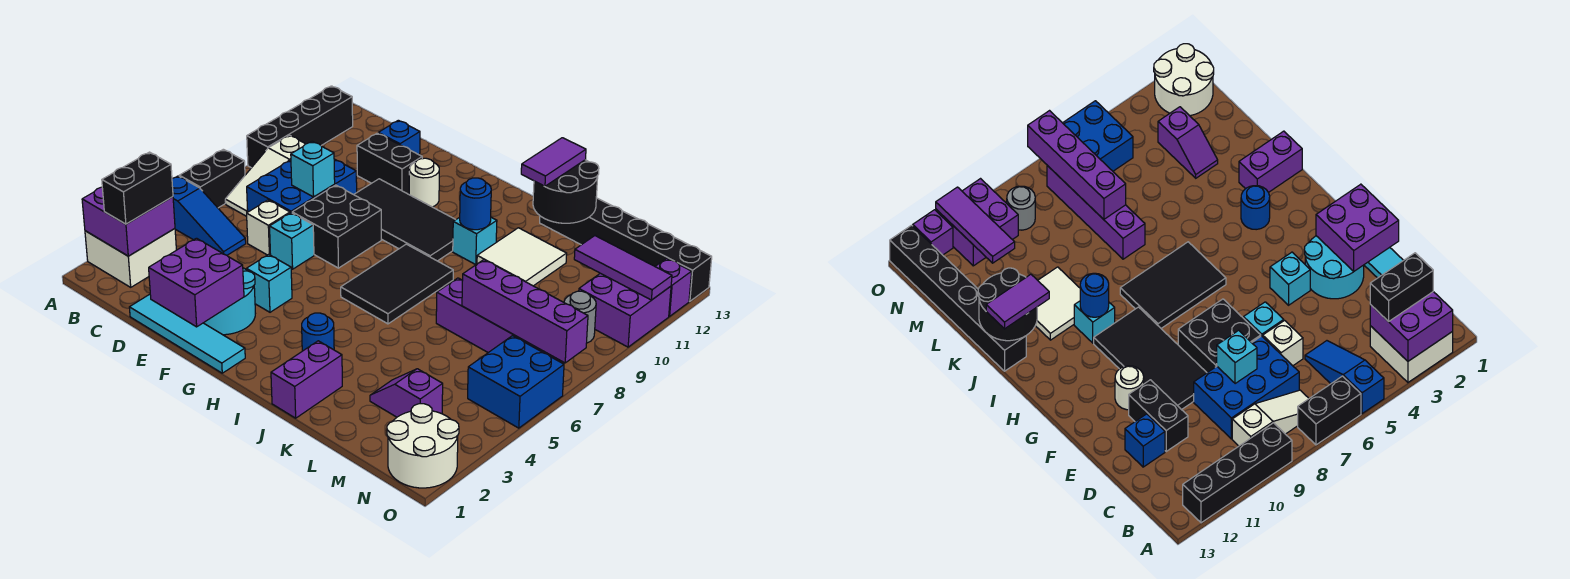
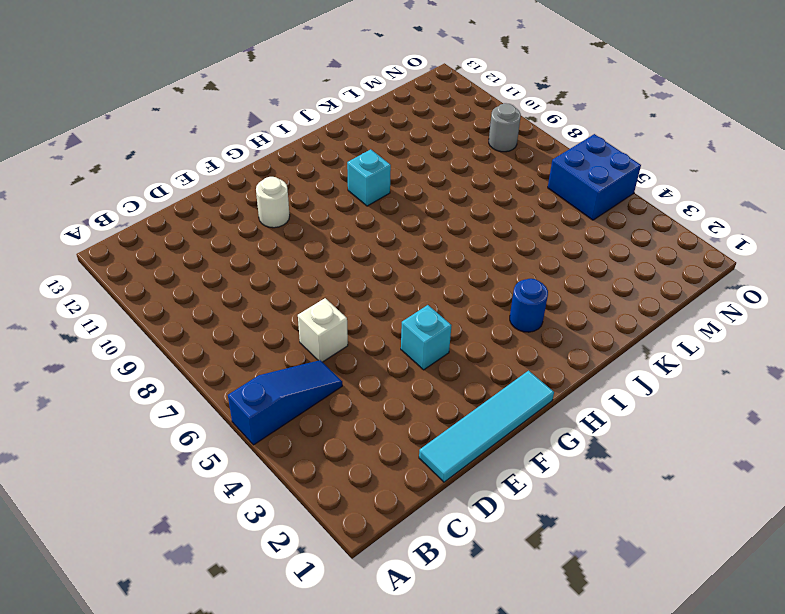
none -> white brick A2:B3 level 1
none -> black brick A6:A7 level 1
none -> black brick A9:A12 level 1
none -> white slope B7:B9 level 1 top 9

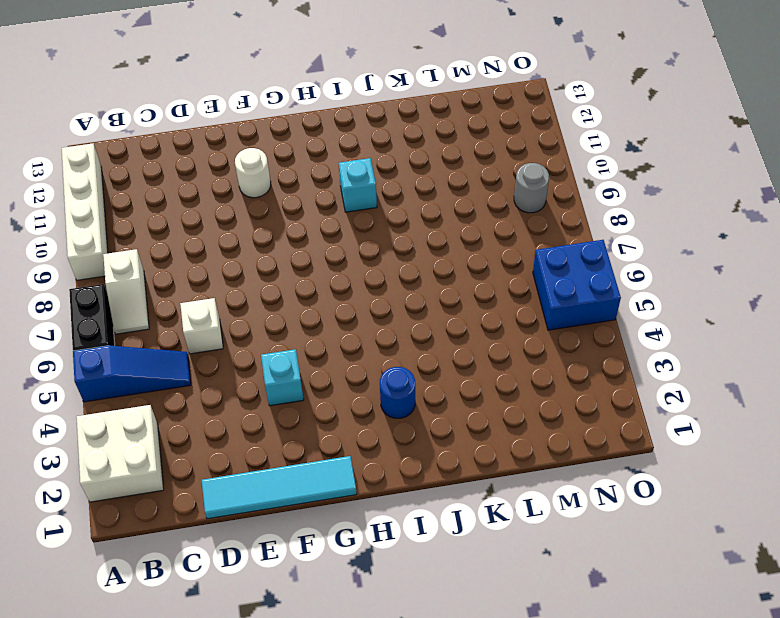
white brick A9:A12 level 1 -> black brick A9:A12 level 1
white slope B7:B8 level 1 top 8 -> white slope B7:B9 level 1 top 9
none -> blue brick C7:D9 level 1
none -> black brick D11:E11 level 1
none -> blue brick D12 level 1
none -> cyan round brick E2:F3 level 1

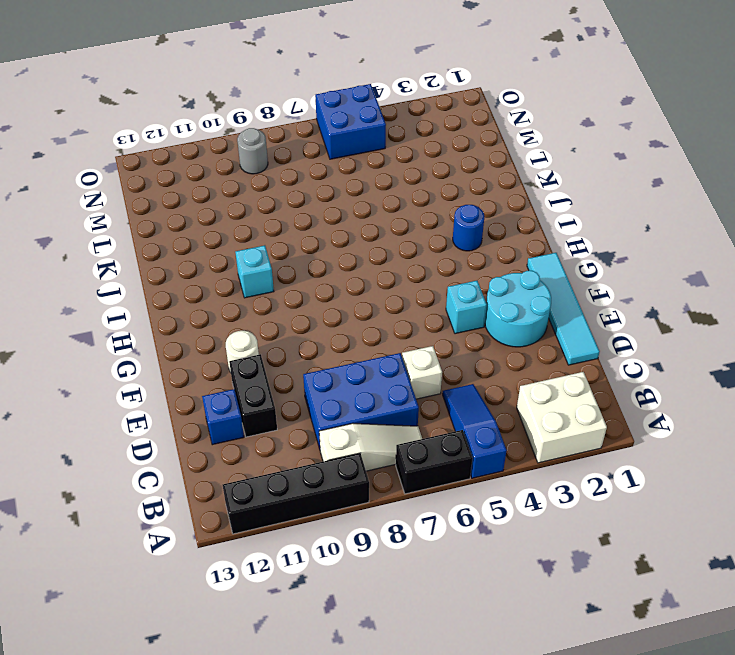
none -> cyan brick E6 level 1
none -> black brick E7:F8 level 1
none -> black tile E9:H10 level 1
none -> black tile H6:I8 level 1

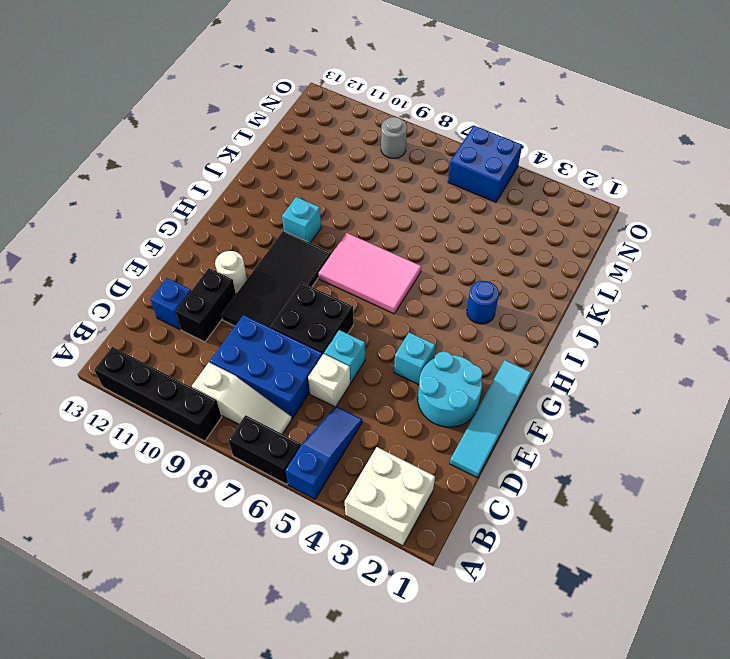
pink tile H6:I8 level 1 -> black tile H6:I8 level 1
none -> purple brick J1:J2 level 1
none -> white tile J10:K11 level 1
none -> black brick J13:O13 level 1
none -> purple brick K7:N7 level 1

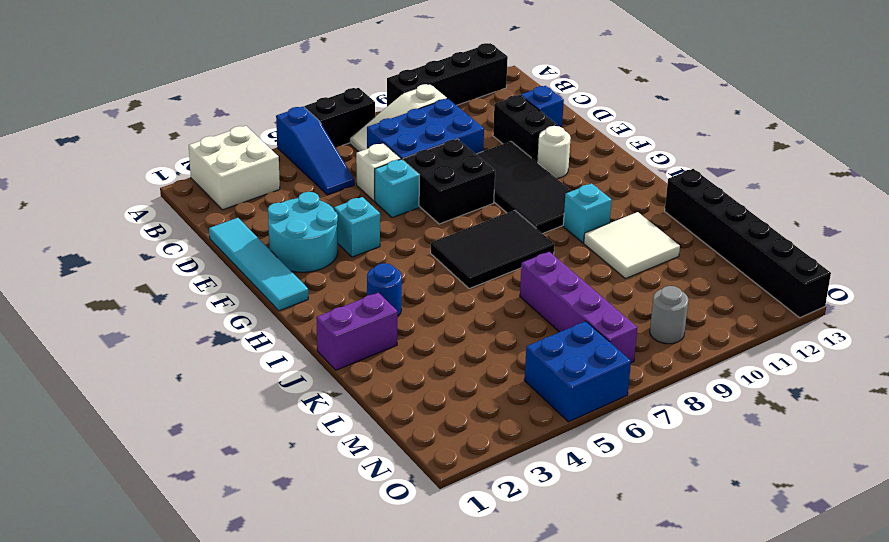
none -> purple slope L3:M3 level 1 top M
none -> white round brick N1:O2 level 1
none -> purple brick N10:O11 level 1
none -> purple brick O12 level 1

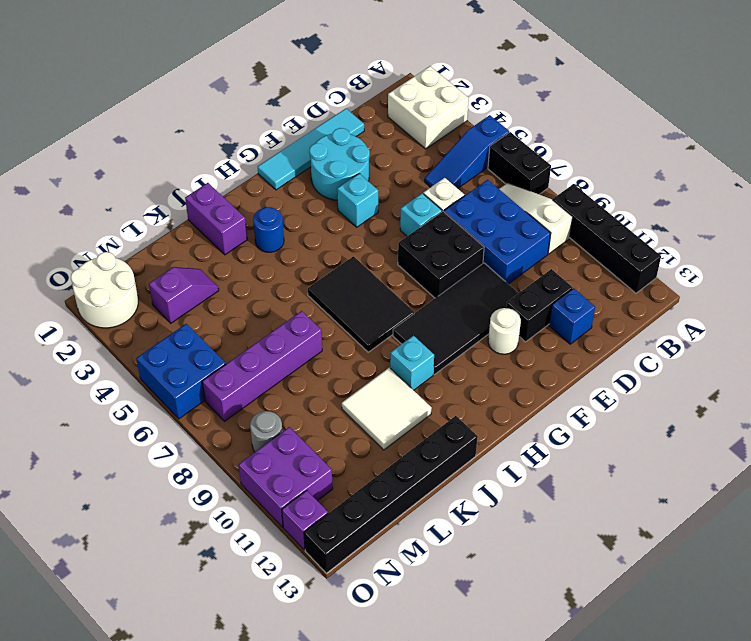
none -> purple brick A2:B3 level 2
none -> cyan brick D8 level 2
none -> purple brick E1:F2 level 2
none -> blue round brick I10 level 2

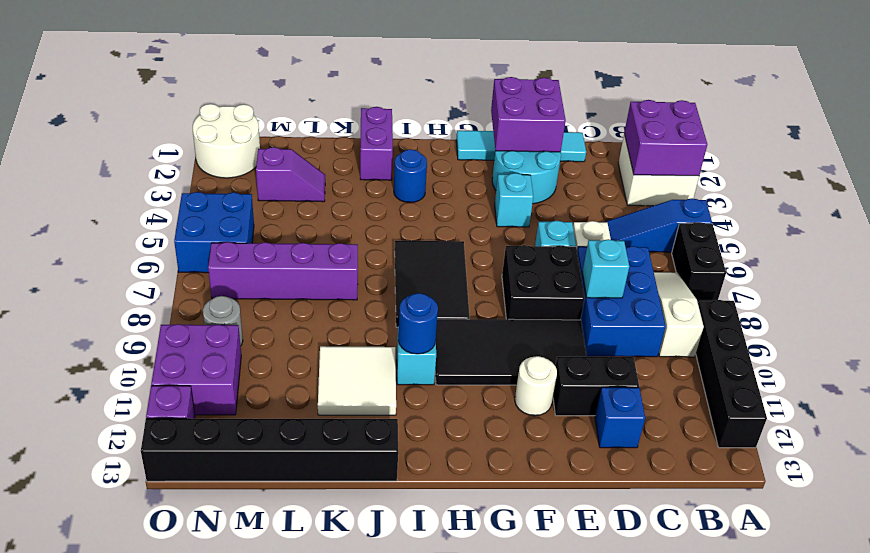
none -> black round brick J12:K13 level 2
none -> purple brick L7:O7 level 2
none -> purple tile M11:O11 level 2
none -> black brick B2:B3 level 3

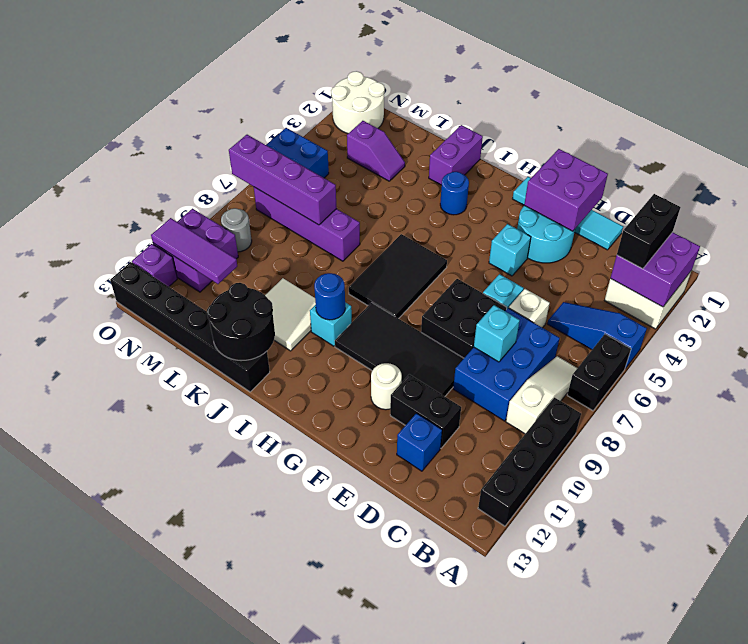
none -> purple tile J12:J13 level 3

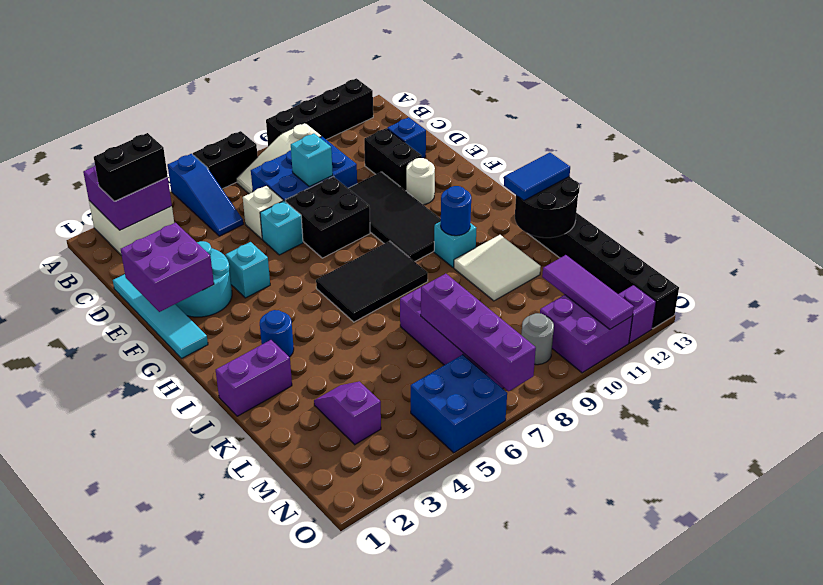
blue tile J12:J13 level 3 -> purple tile J12:J13 level 3
none -> white round brick N1:O2 level 1

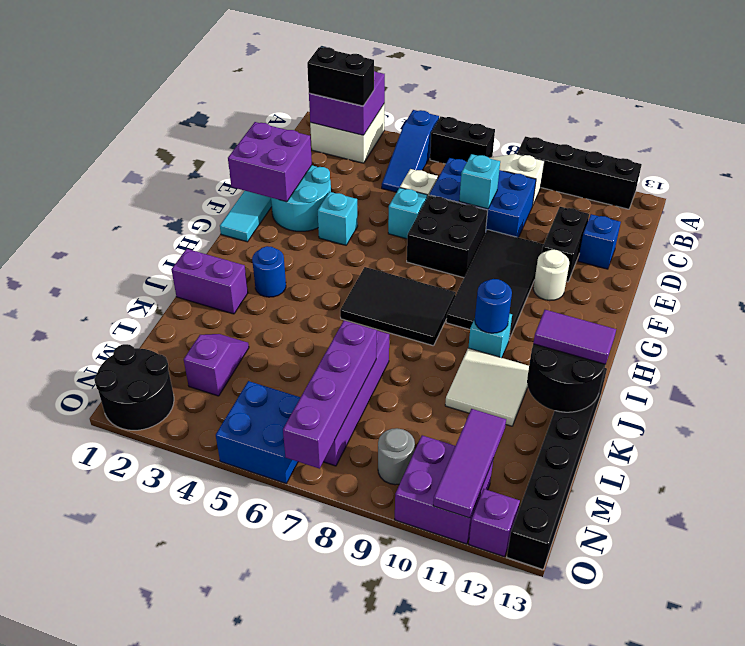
black round brick N1:O2 level 1 -> white round brick N1:O2 level 1

